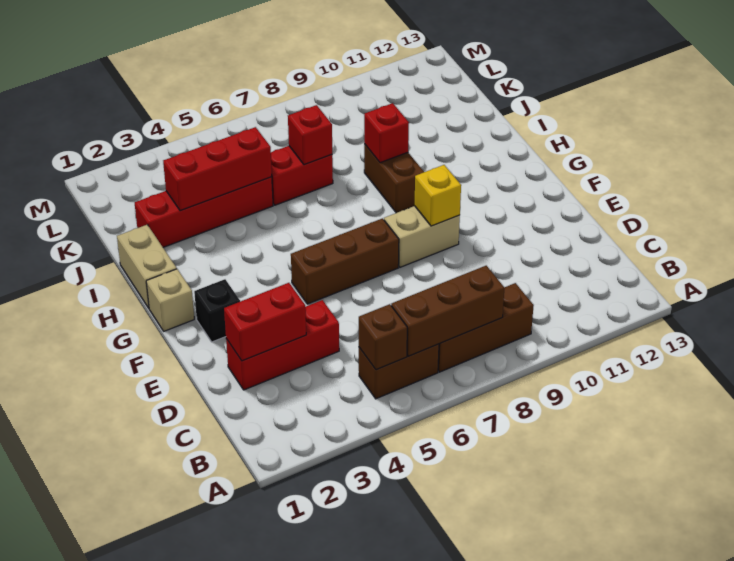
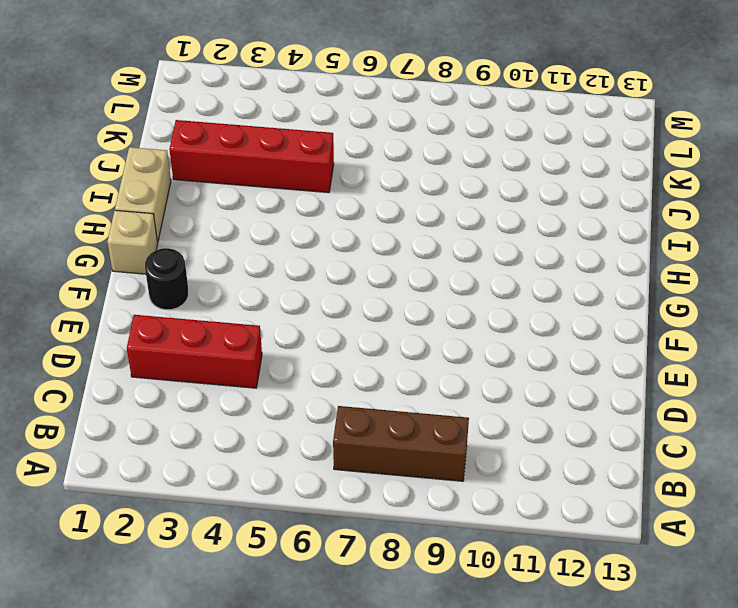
black round brick F2 level 1 -> black brick F2 level 1
none -> brown brick B5:B6 level 1
none -> brown brick F5:F7 level 1
none -> tan brick F8:F9 level 1

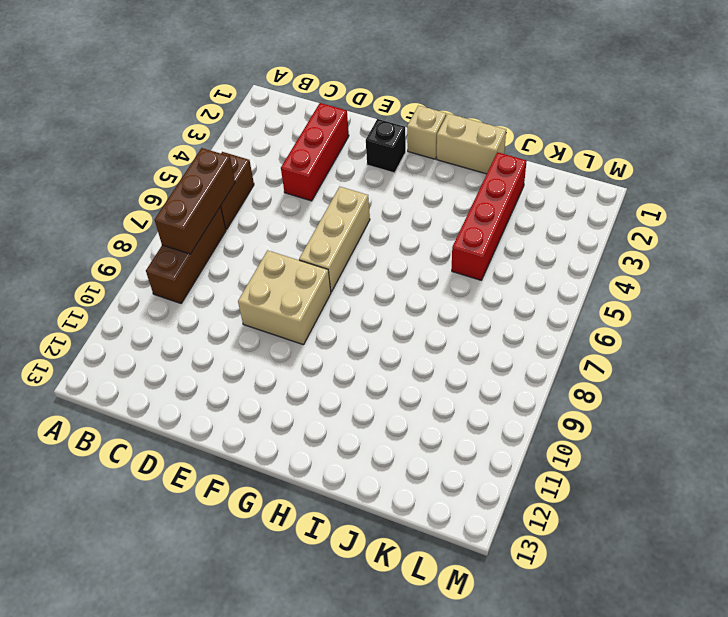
tan brick E8:F9 level 1 -> tan brick F8:F9 level 1
tan brick F5:F7 level 1 -> brown brick F5:F7 level 1
none -> brown brick H9:I9 level 1
none -> red brick J6:J7 level 1
none -> brown brick B5 level 2

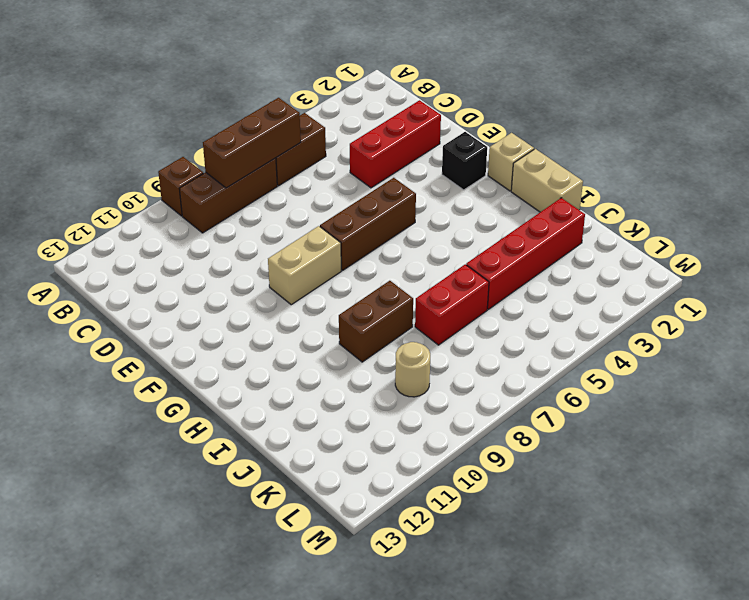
brown brick A9 level 1 -> brown brick B5 level 2
brown brick I8:I9 level 1 -> brown brick H9:I9 level 1
tan round brick K9 level 1 -> none
none -> red brick D2:D3 level 2
none -> yellow brick F9 level 2
none -> red brick I9 level 2

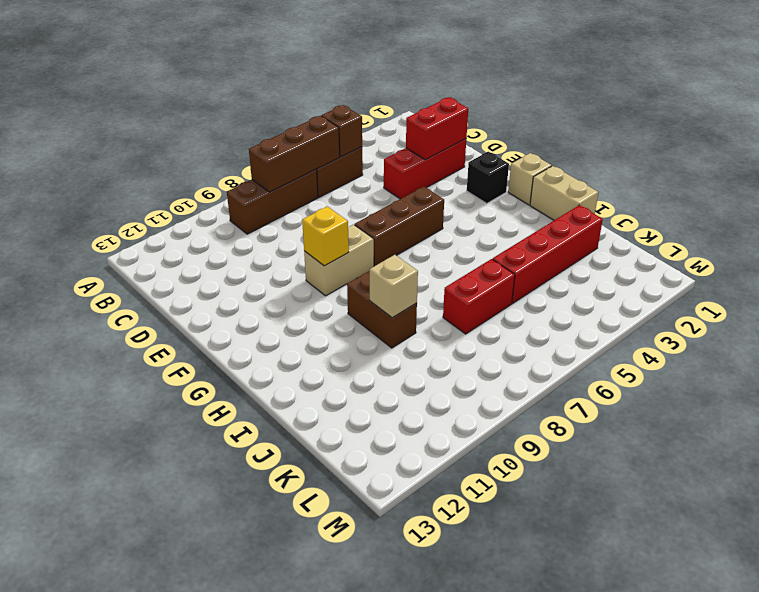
tan brick I9 level 2 -> red brick I9 level 2
none -> red brick J3:J5 level 2
none -> red brick J7 level 2

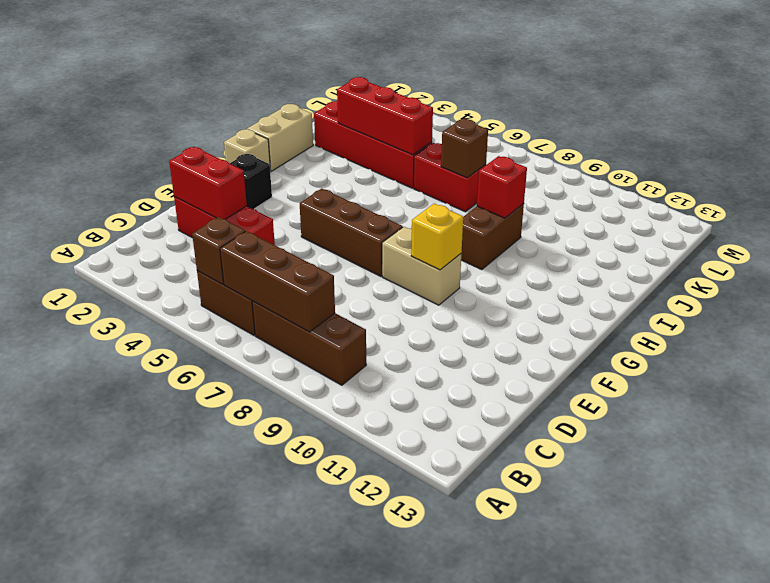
brown brick J7 level 2 -> red brick J7 level 2

